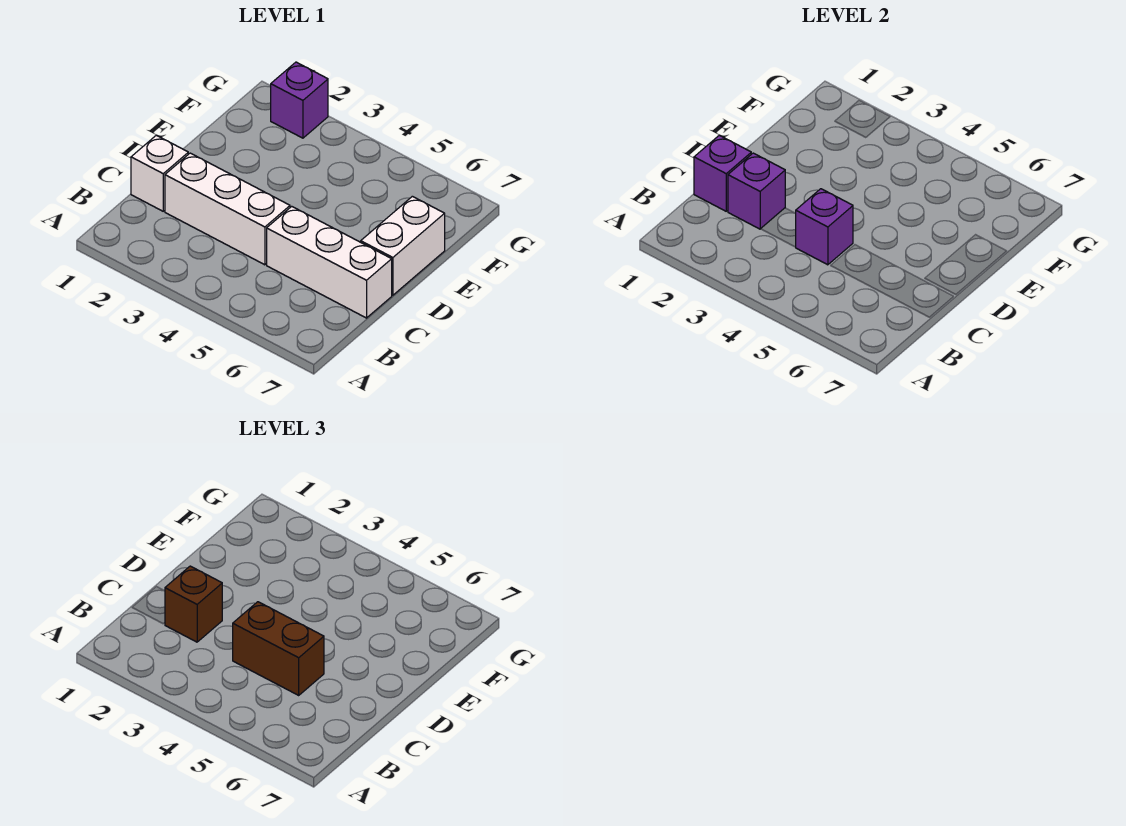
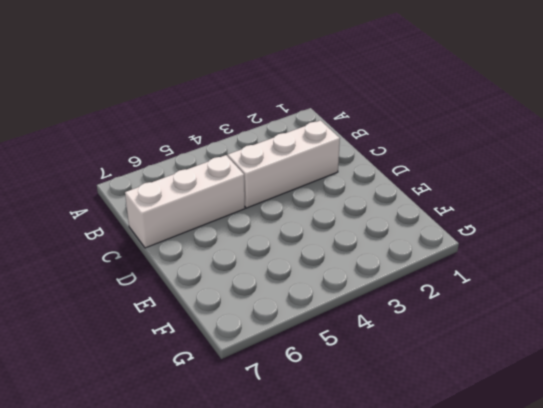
none -> white brick C1 level 1
none -> white brick D7:E7 level 1

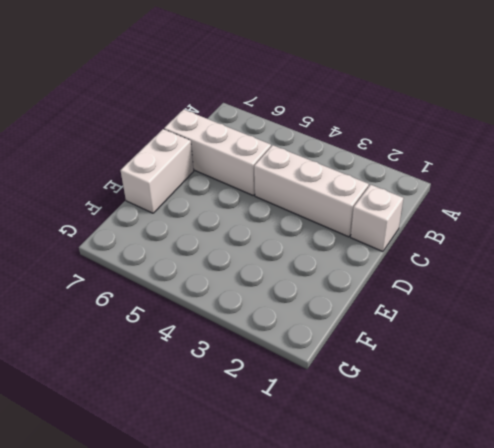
none -> purple brick G2 level 1
none -> purple brick C1 level 2

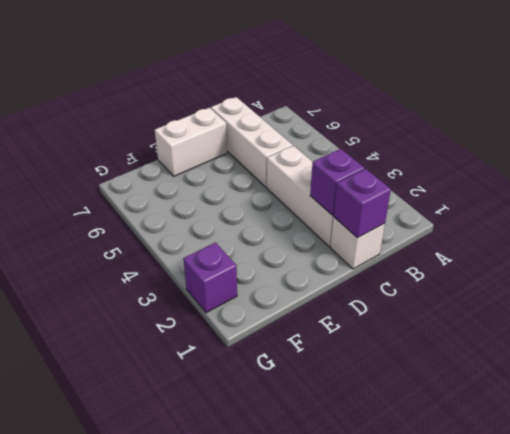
none -> purple brick C4 level 2
none -> brown brick C2 level 3

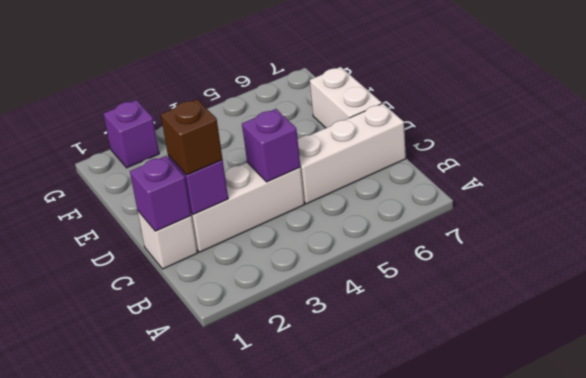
none -> brown brick C4:C5 level 3

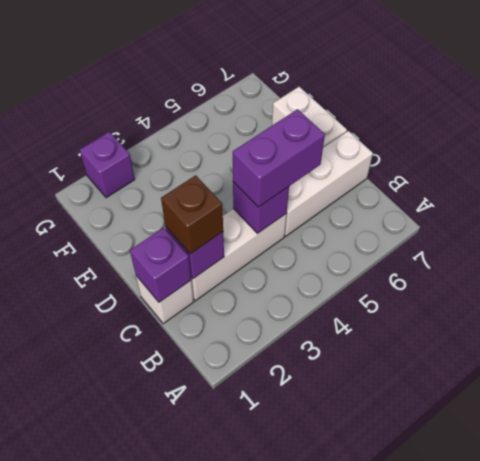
purple brick C4:C5 level 3 -> brown brick C4:C5 level 3

